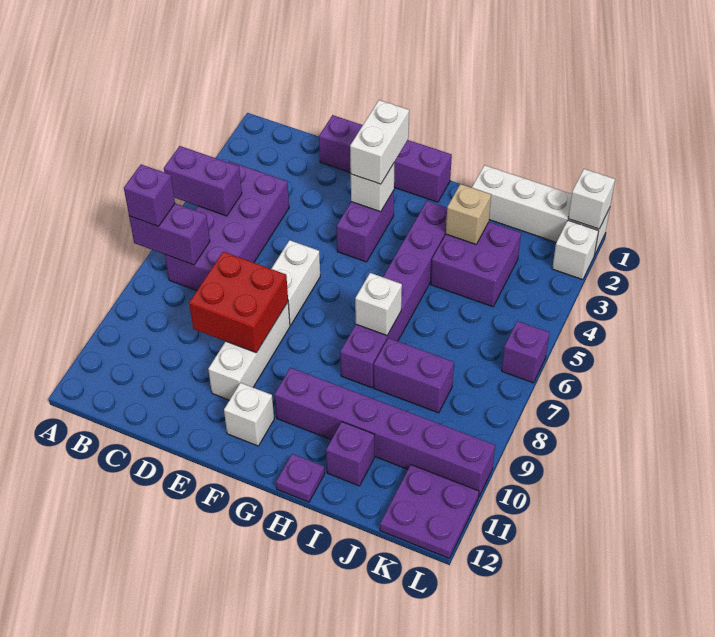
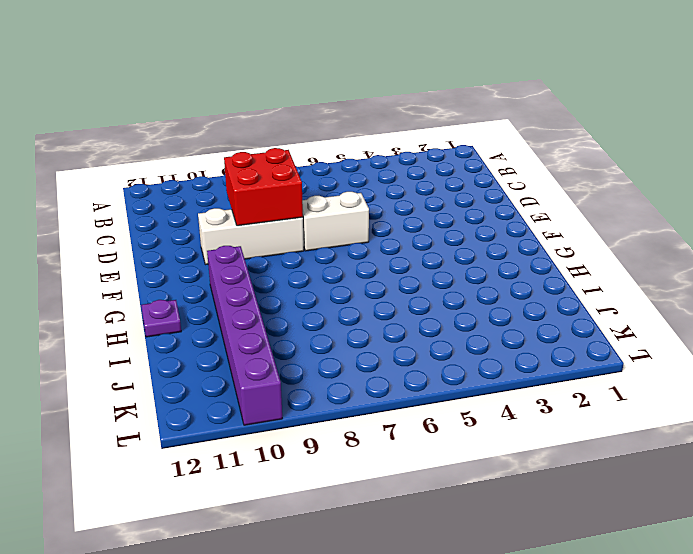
none -> purple brick B4:C7 level 1
none -> purple brick D1:G1 level 1
none -> purple brick F3:F4 level 1

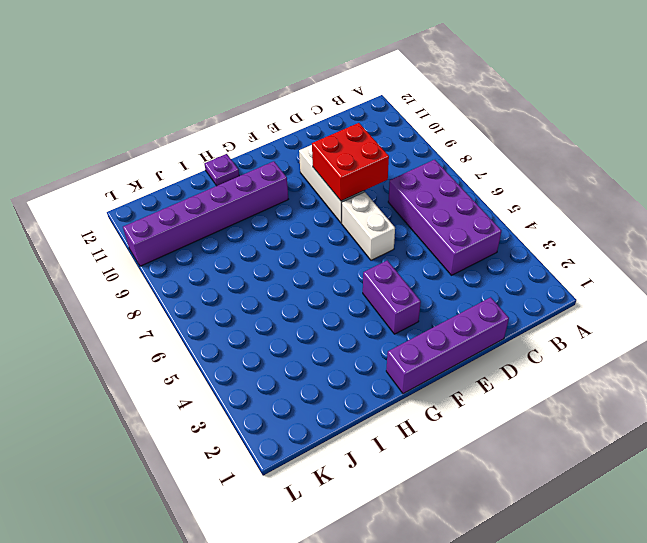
none -> white brick F11 level 1
none -> purple brick H3:H8 level 1
none -> white brick I1:L1 level 1

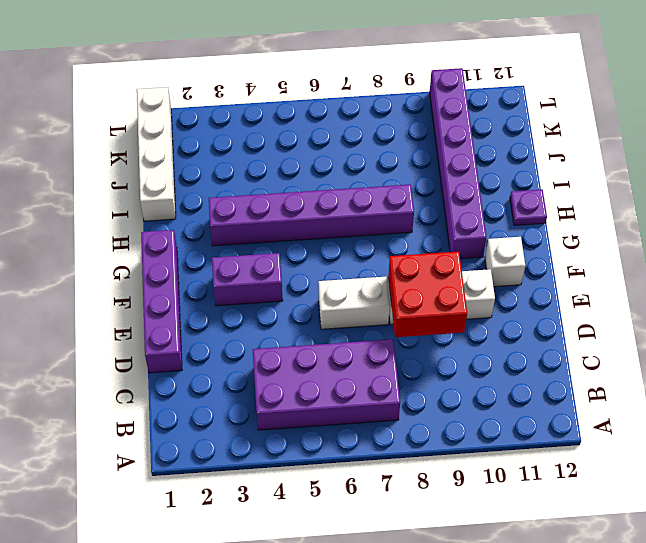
none -> purple brick I3:J4 level 1
none -> purple brick I8:J8 level 1
none -> purple brick I11 level 1

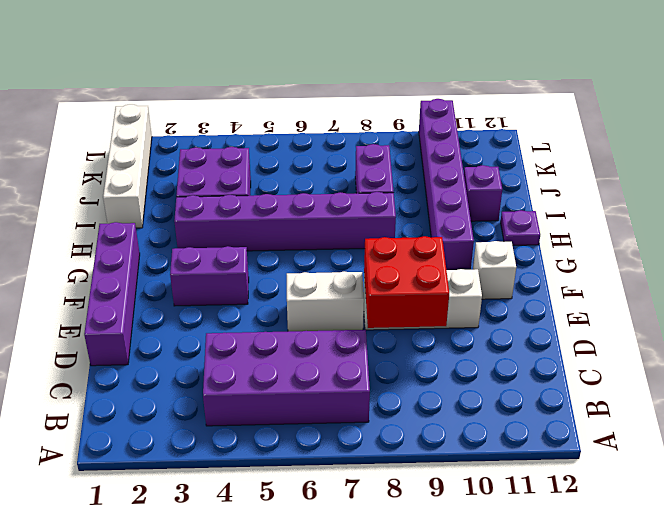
none -> purple plate K11:L12 level 1
none -> white brick L2 level 1
none -> purple brick L6 level 1

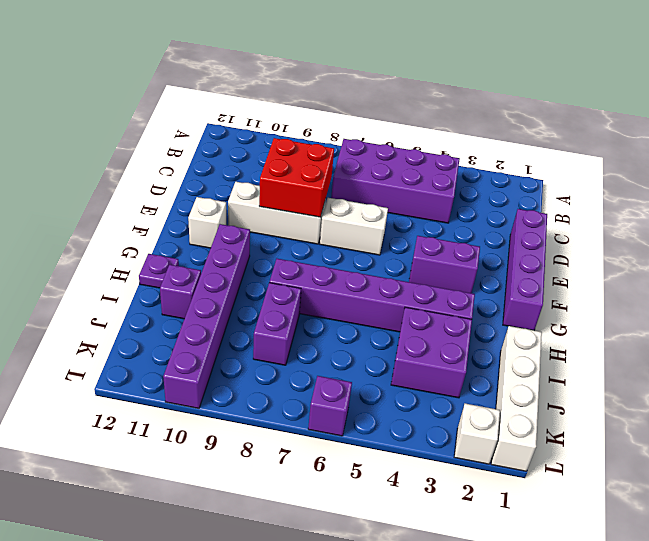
none -> purple plate K11:L12 level 1
none -> purple brick A5:B5 level 2
none -> purple brick A7:B7 level 2

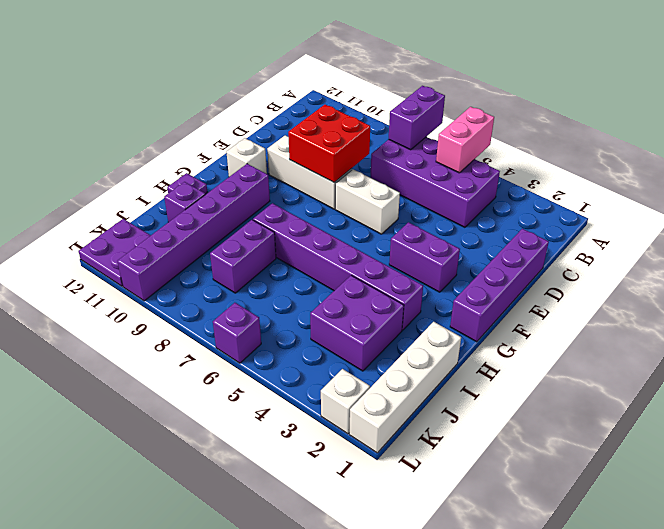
pink brick A5:B5 level 2 -> purple brick A5:B5 level 2
none -> white brick F3 level 2
none -> white brick H7 level 2
none -> tan brick I3 level 2

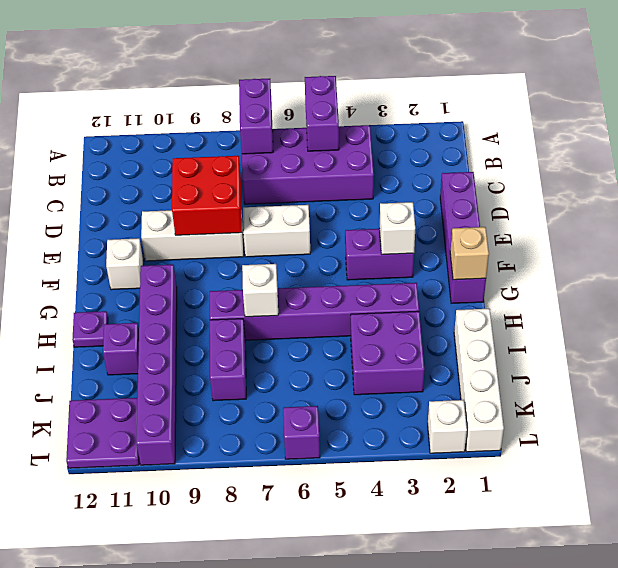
tan brick G1 level 2 -> tan brick I3 level 2
none -> white brick L1 level 2
none -> purple brick A7 level 3
none -> white brick F2:F3 level 3

